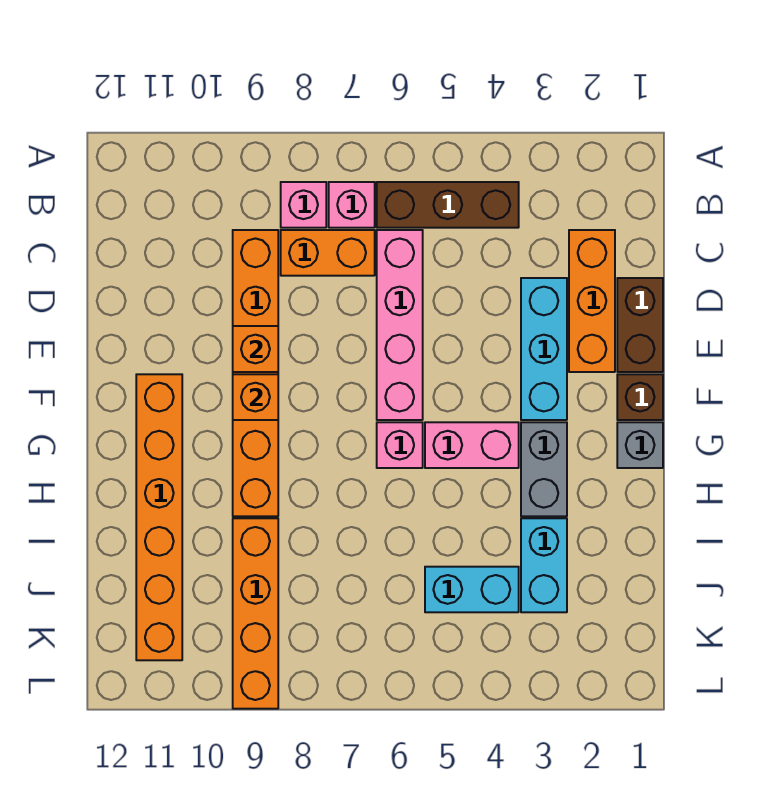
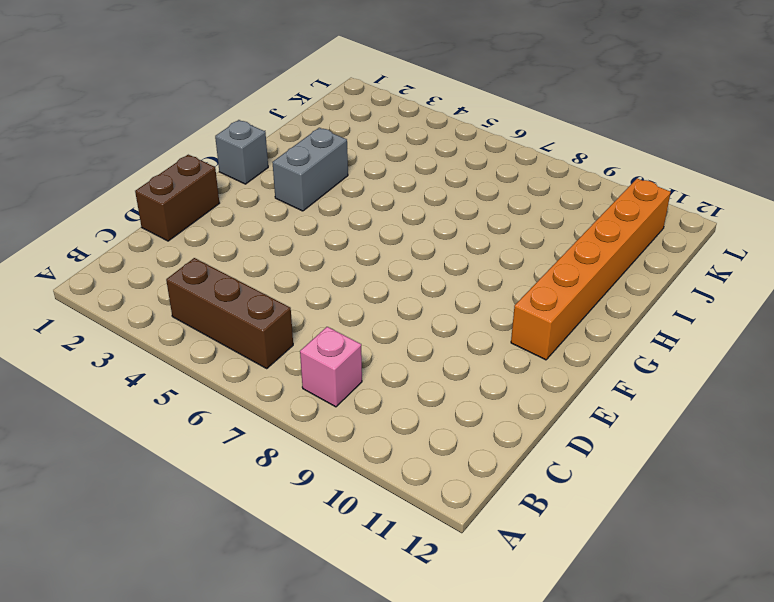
none -> pink brick B7 level 1
none -> orange brick C2:E2 level 1
none -> pink brick C6:F6 level 1

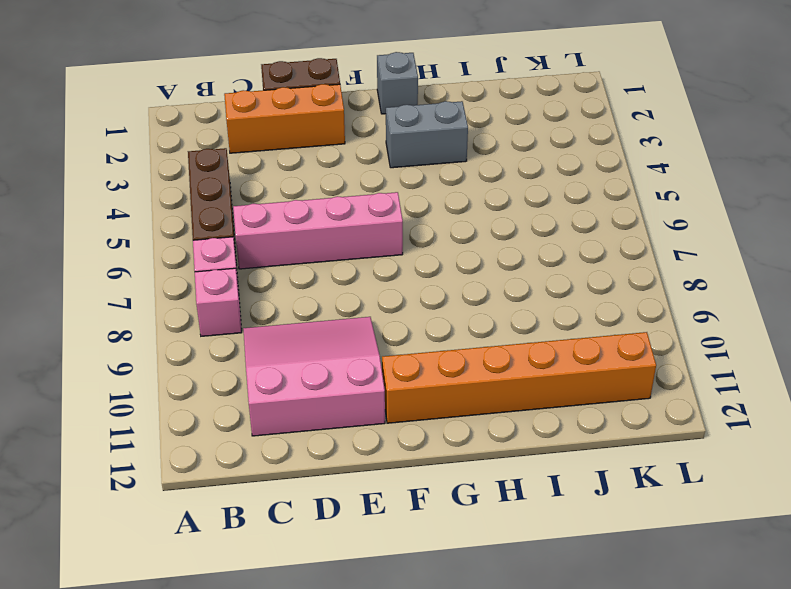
pink slope C9:E11 level 1 top 11 -> orange brick C9:H9 level 1
none -> orange brick C7:C8 level 1
none -> cyan brick D3:F3 level 1
none -> brown brick F1 level 1

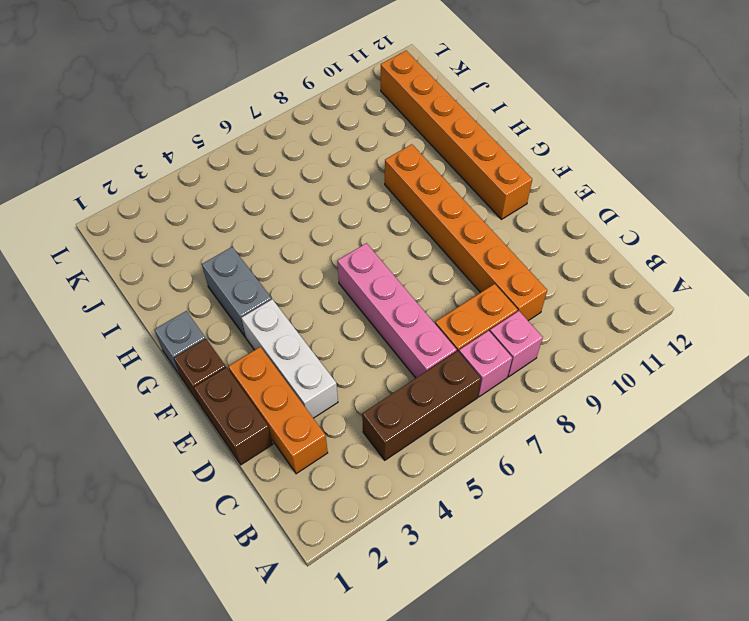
white brick D3:F3 level 1 -> cyan brick D3:F3 level 1
none -> pink brick G4:G5 level 1
none -> pink brick G6 level 1
none -> cyan brick I3:J3 level 1

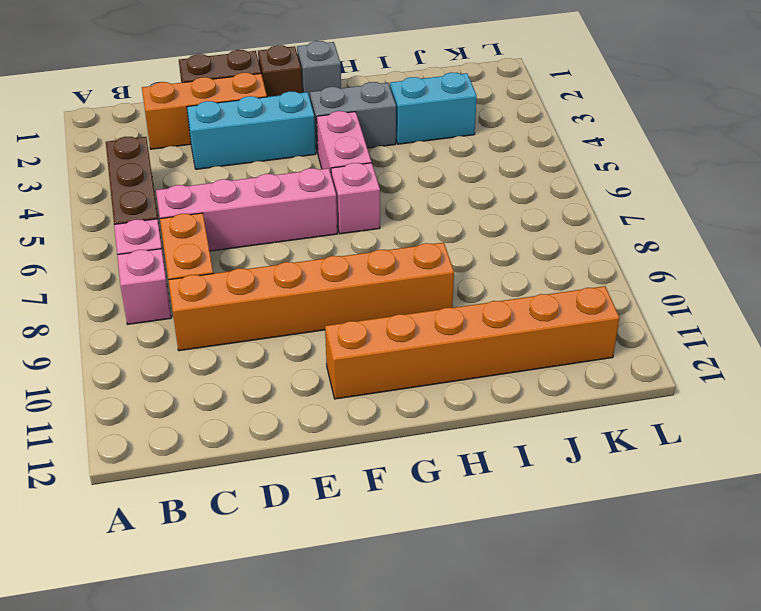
none -> orange brick I9:L9 level 1
none -> cyan brick J4:J5 level 1
none -> orange brick E9 level 2

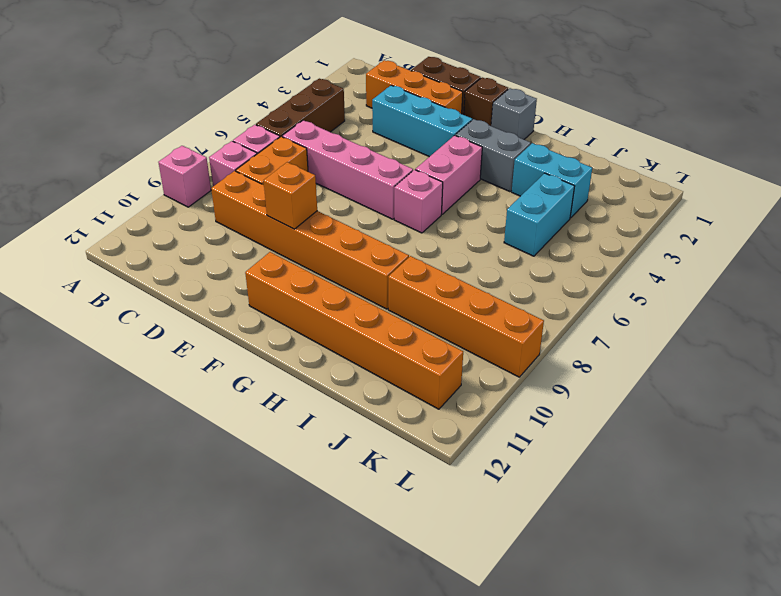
pink brick A9 level 1 -> none
none -> orange brick F9 level 2

